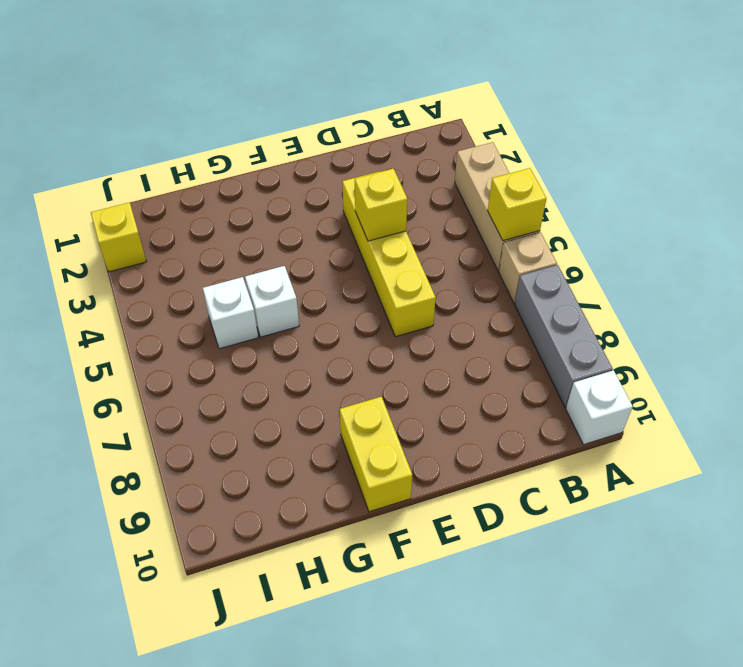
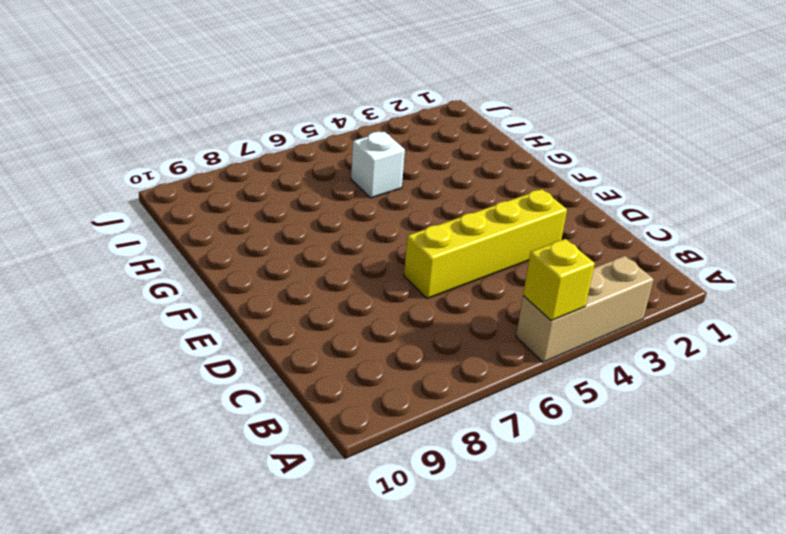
none -> tan brick A6 level 1
none -> grey brick A7:A9 level 1

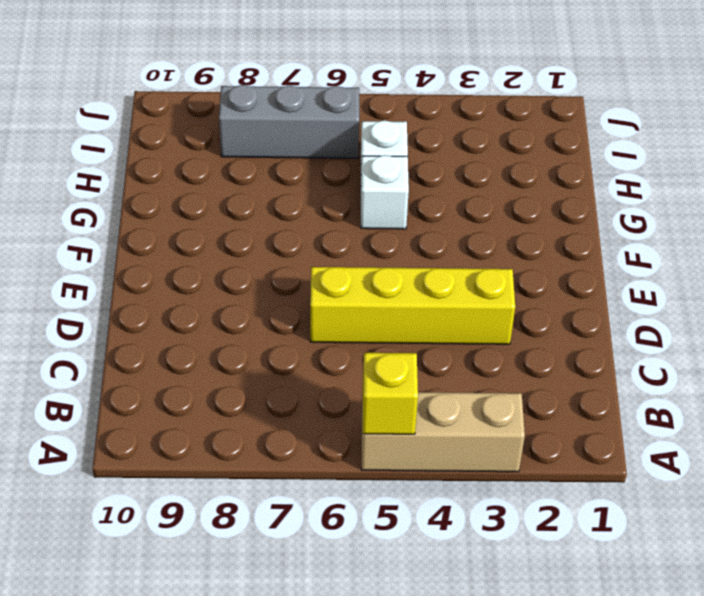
grey brick I6:I8 level 1 -> grey brick A7:A9 level 1
none -> tan brick A6 level 1
none -> white brick A10 level 1

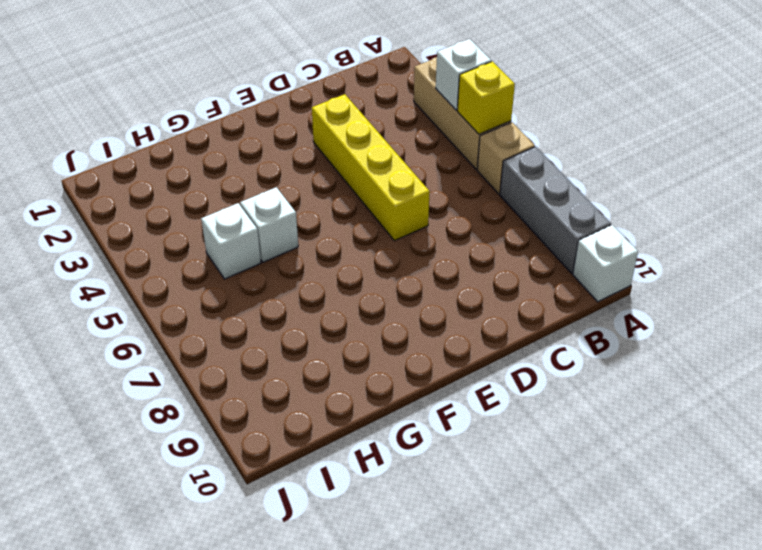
white brick A4 level 2 -> none
none -> yellow brick F9:F10 level 1
none -> yellow brick J2 level 1

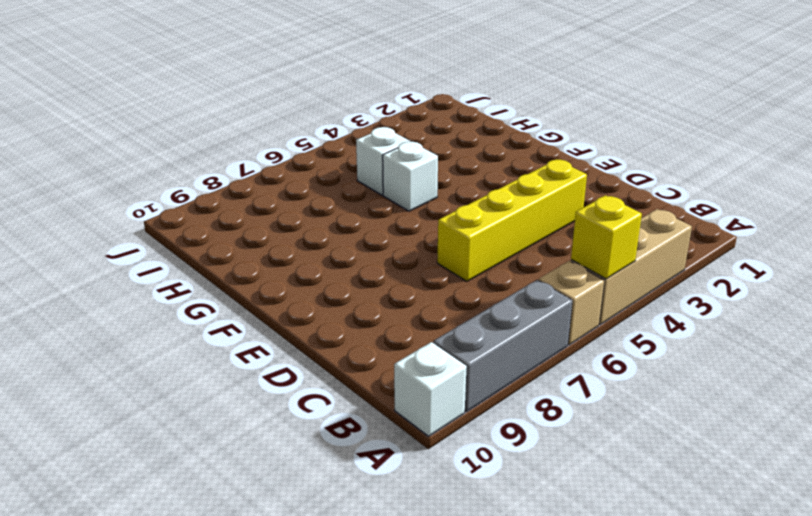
none -> yellow brick F9:F10 level 1
none -> yellow brick J2 level 1

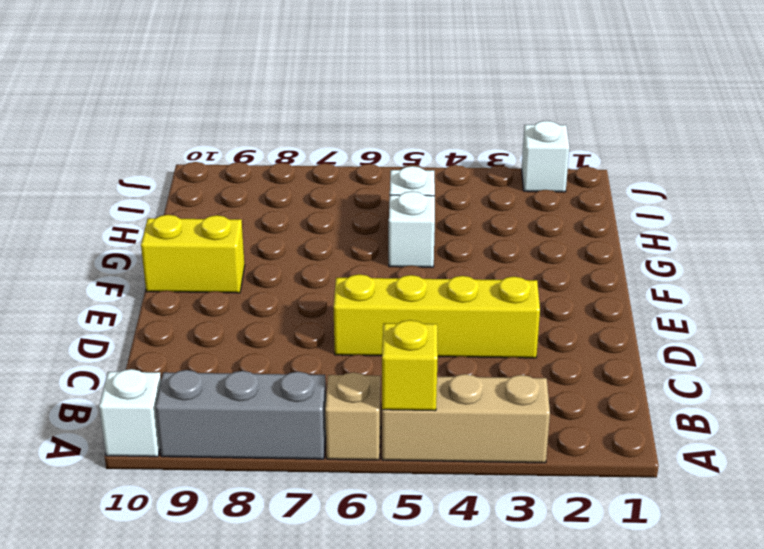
white brick J2 level 1 -> yellow brick J2 level 1
none -> yellow brick D4 level 2

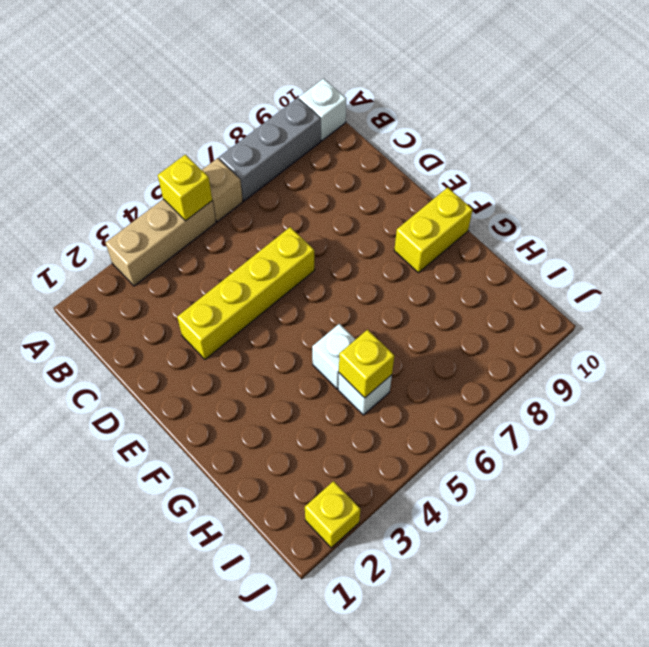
yellow brick H5 level 2 -> yellow brick D4 level 2

